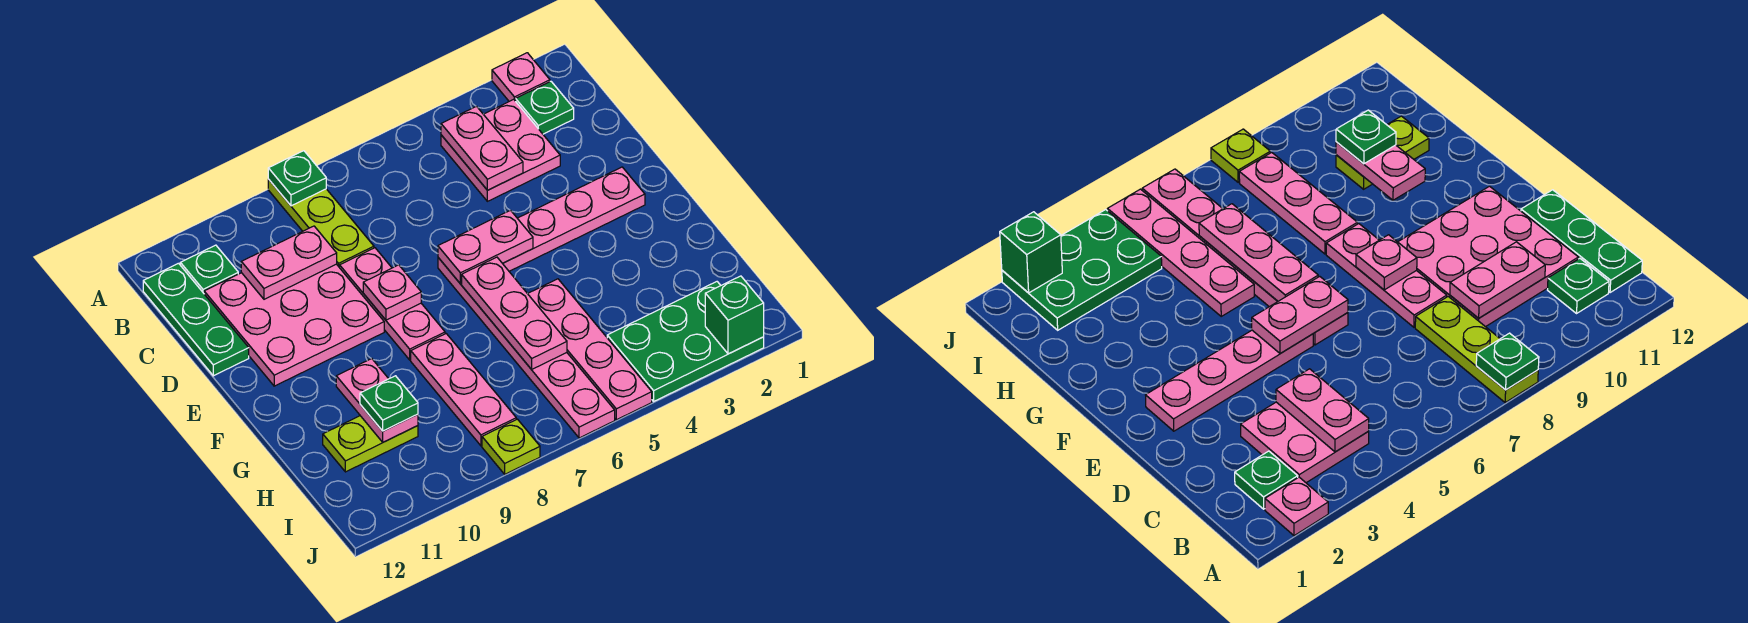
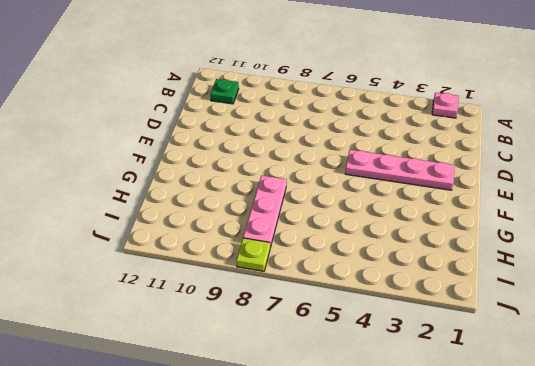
none -> lime plate A8:C8 level 1
none -> green plate B2 level 1
none -> pink plate B3:C4 level 1

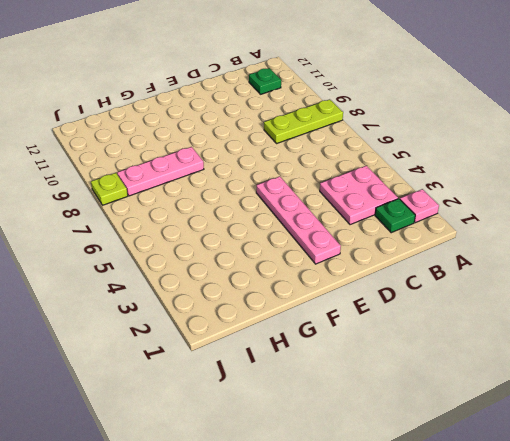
none -> green plate B12:D12 level 1
none -> pink plate C9:E11 level 1
none -> pink plate D8:F8 level 1

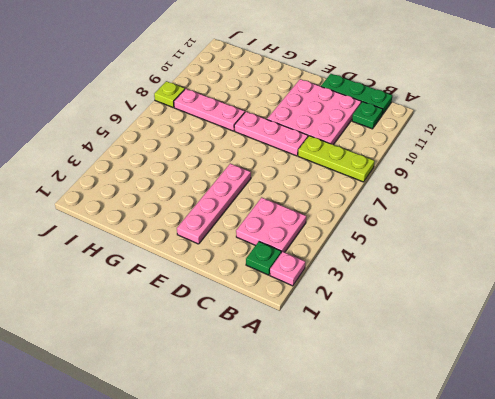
none -> pink plate E6:J6 level 1
none -> pink plate G5:J5 level 1
none -> lime plate H10:H11 level 1

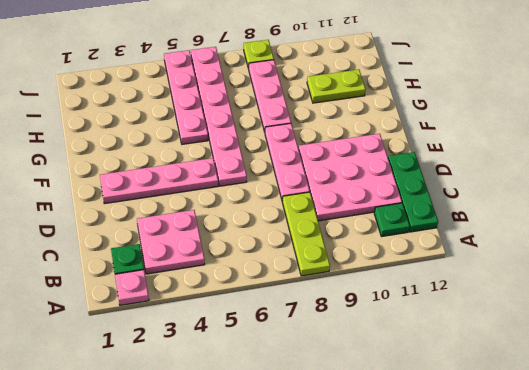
none -> green plate I2:J4 level 1
none -> green plate A8 level 2
none -> pink plate B4:C4 level 2

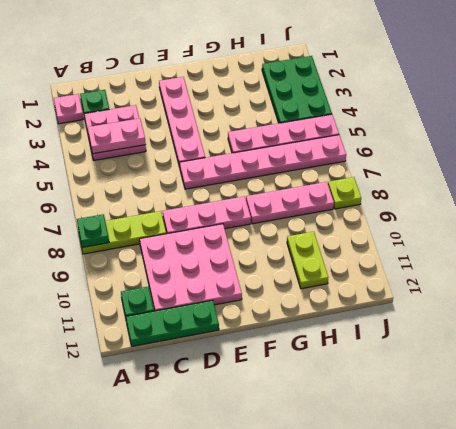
none -> pink plate C9:C10 level 2
none -> pink plate E5:E6 level 2
none -> pink plate E8 level 2

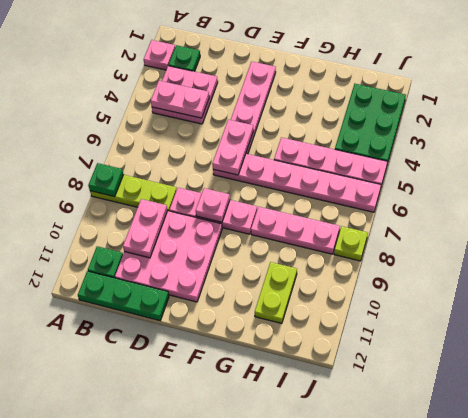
none -> pink plate F6:H6 level 2
none -> pink plate G10:H10 level 2
none -> green brick J2 level 2

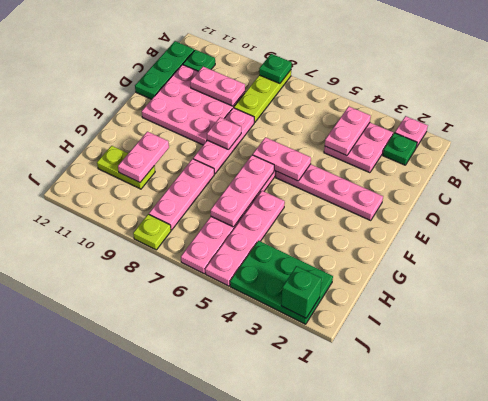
none -> green plate H10 level 3

